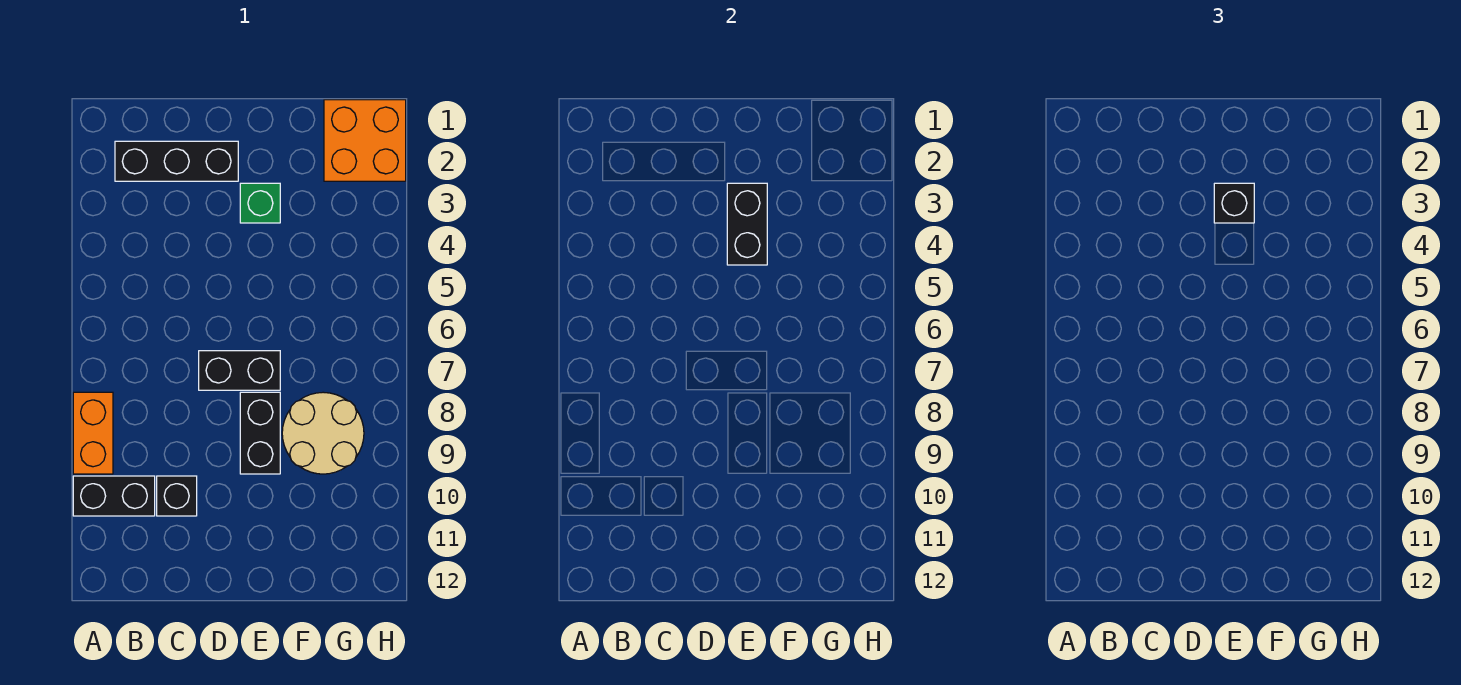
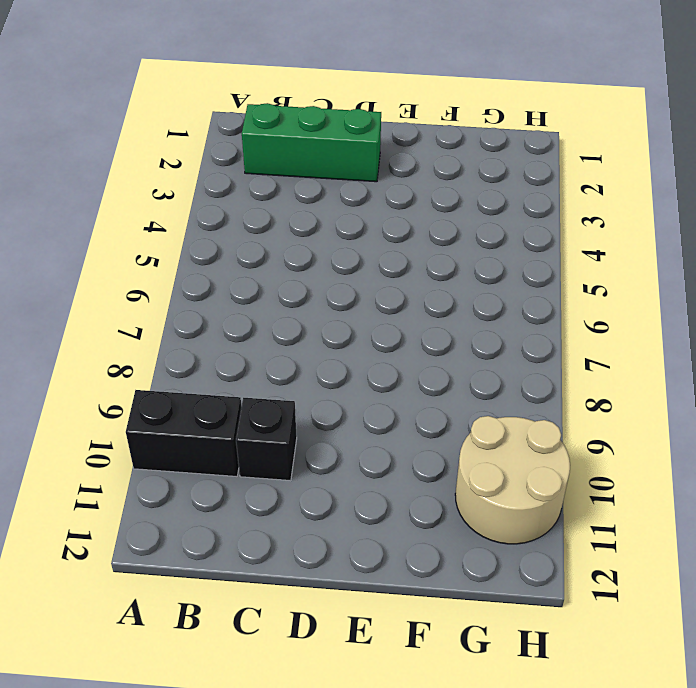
green brick B2:D2 level 1 -> black brick B2:D2 level 1
tan round brick G10:H11 level 1 -> tan round brick F8:G9 level 1
none -> orange brick A8:A9 level 1
none -> black brick D7:E7 level 1

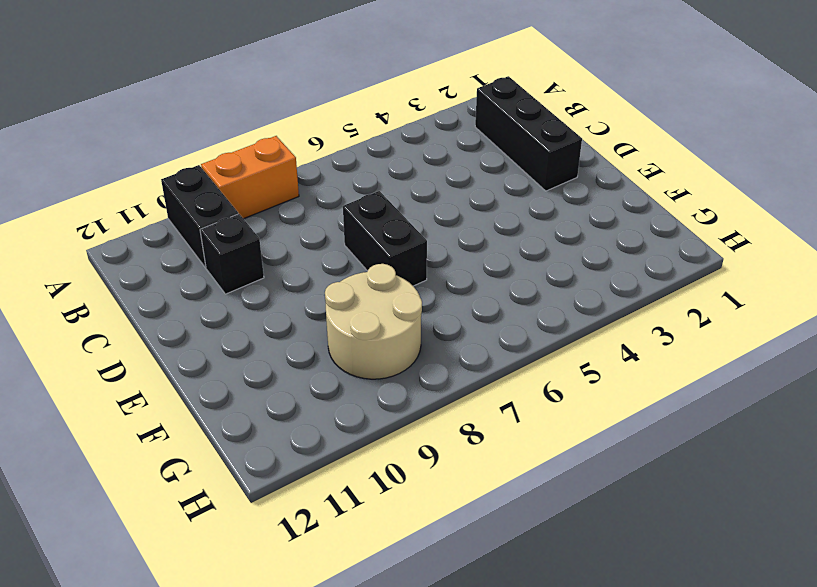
none -> green brick E3 level 1
none -> black brick E8:E9 level 1

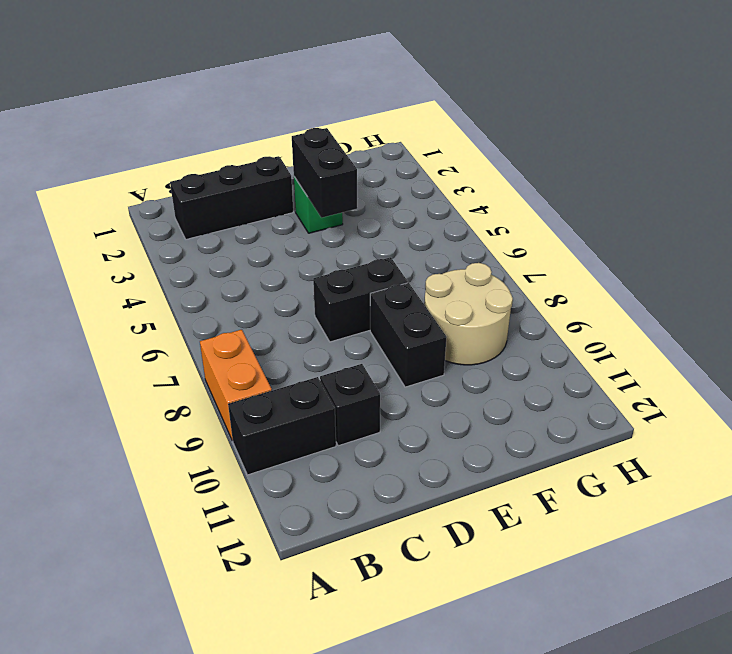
none -> orange brick G1:H2 level 1
none -> black brick E3 level 3

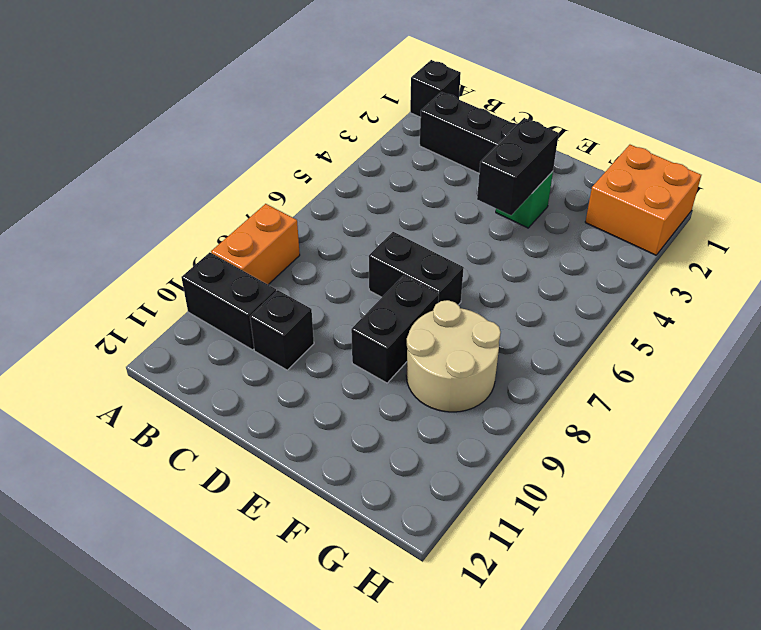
black brick A1 level 1 -> black brick E3 level 3

